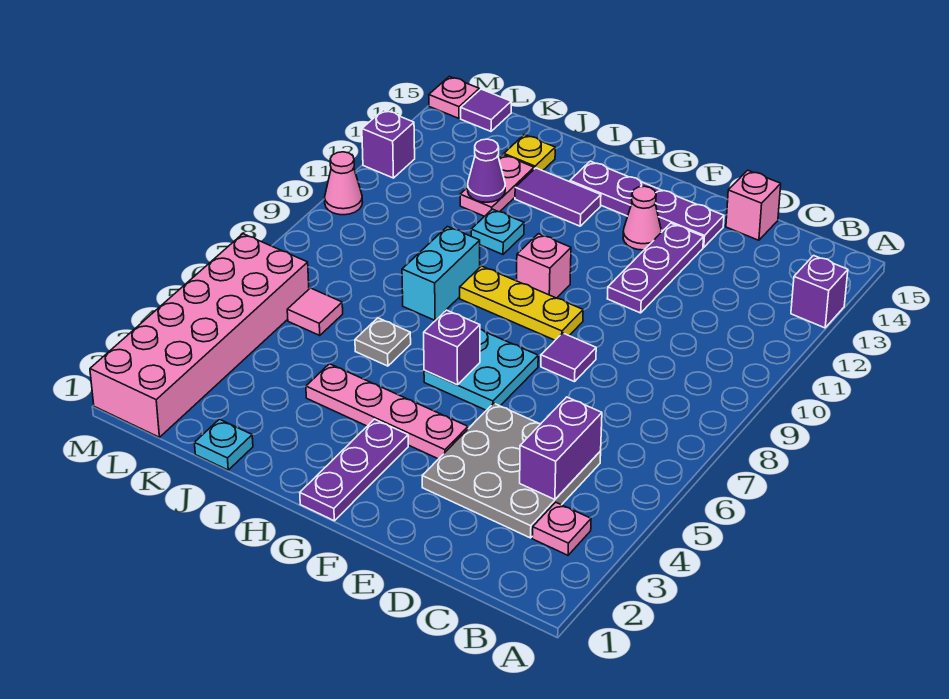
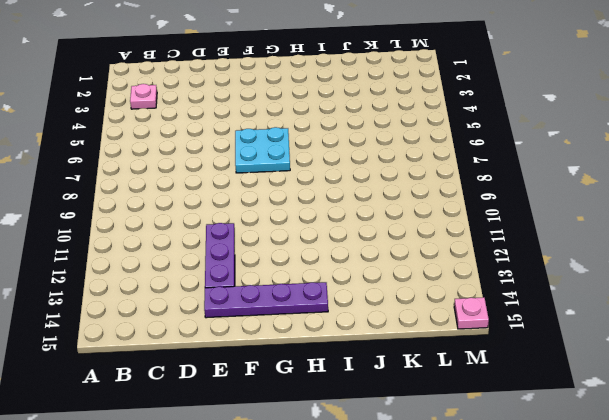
none -> purple brick A13 level 1
none -> grey plate C3:E5 level 1
none -> pink brick D15 level 1

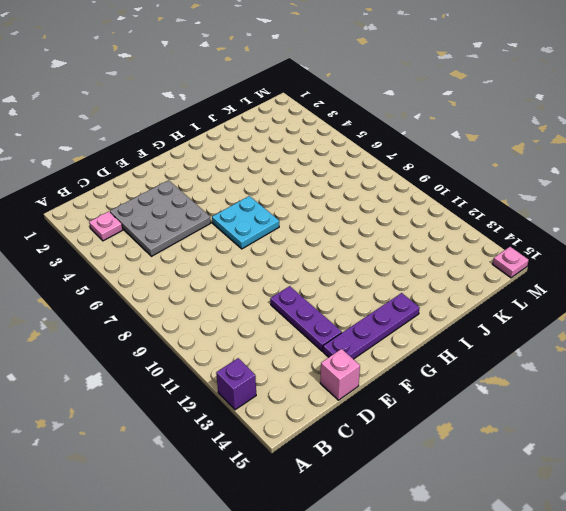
none -> purple tile E8 level 1
none -> pink plate F4:I4 level 1
none -> yellow plate F9:H9 level 1

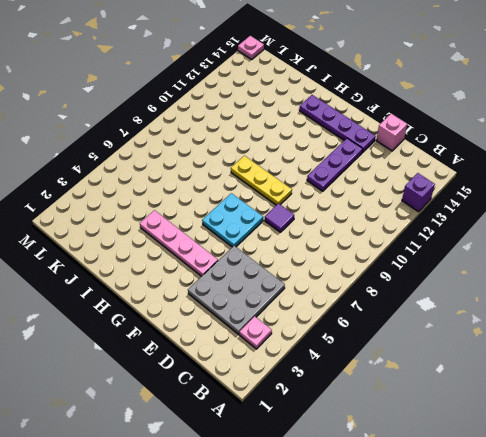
none -> pink cone F13 level 1
none -> purple plate G1:G3 level 1
none -> pink brick G10 level 1

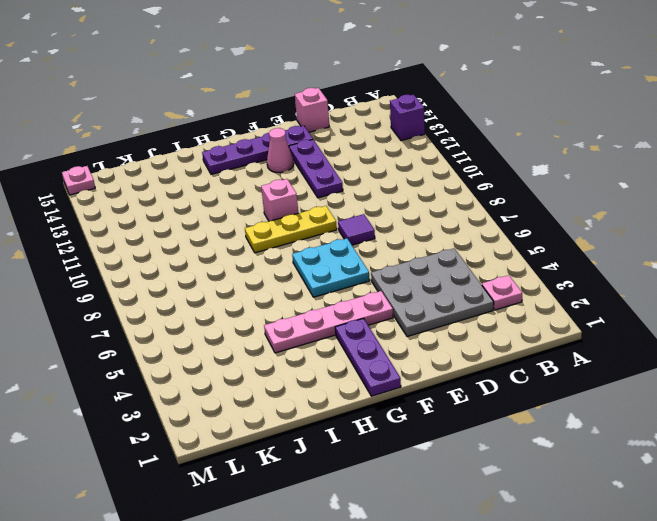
none -> purple tile H13:I13 level 1
none -> grey plate I6 level 1
none -> cyan brick I8:I9 level 1

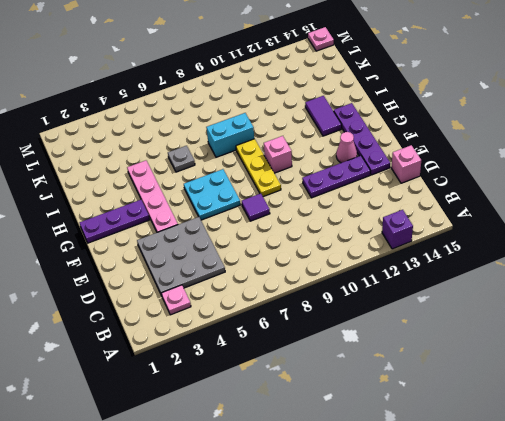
none -> cyan plate I11 level 1
none -> cyan plate J1 level 1
none -> pink plate J12:J13 level 1

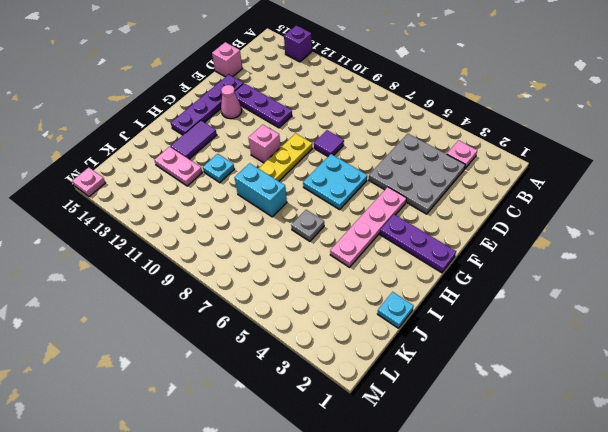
none -> yellow plate J14 level 1
none -> pink tile K6 level 1
none -> pink brick L1:M6 level 1

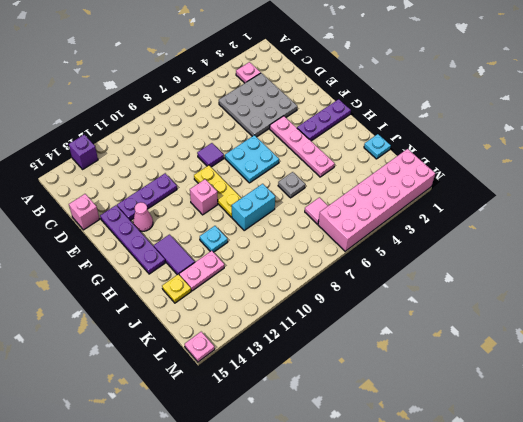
none -> purple tile L15 level 1
none -> pink cone M10 level 1
none -> purple brick M12 level 1

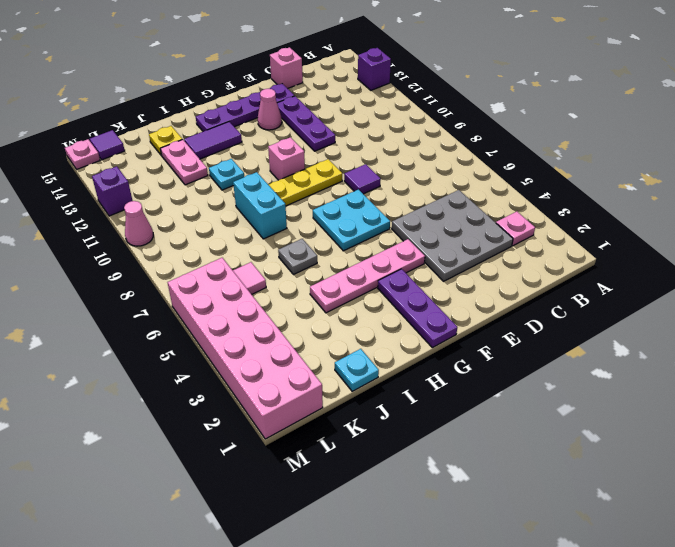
none -> purple brick C4:C5 level 2
none -> purple brick G6 level 2
none -> purple cone J12 level 2

